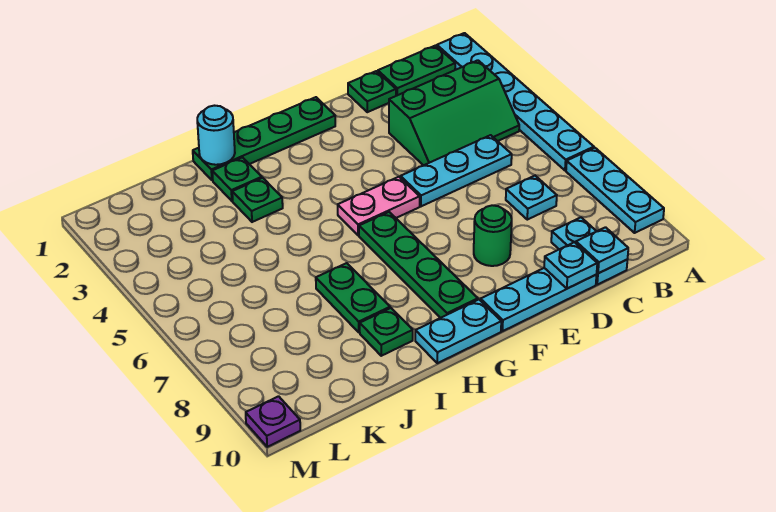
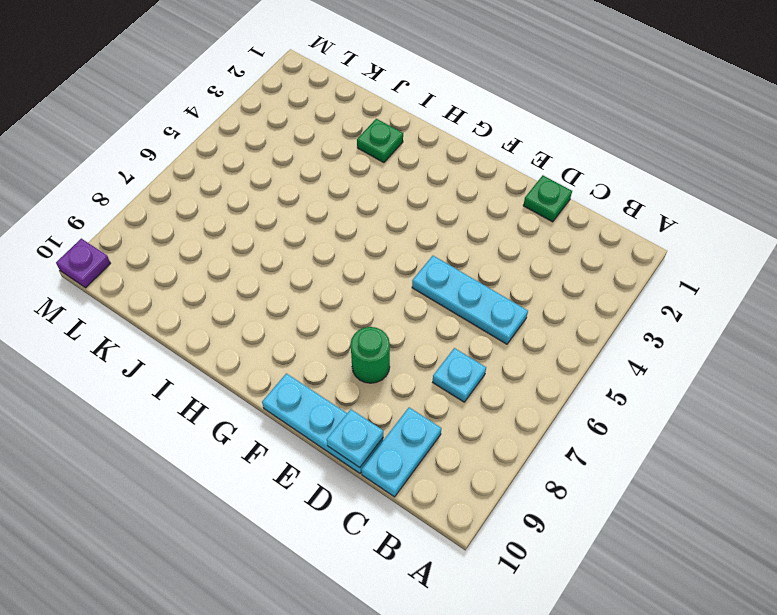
none -> cyan plate A1:A6 level 1
none -> cyan plate A7:A9 level 1
none -> green plate B1:C1 level 1

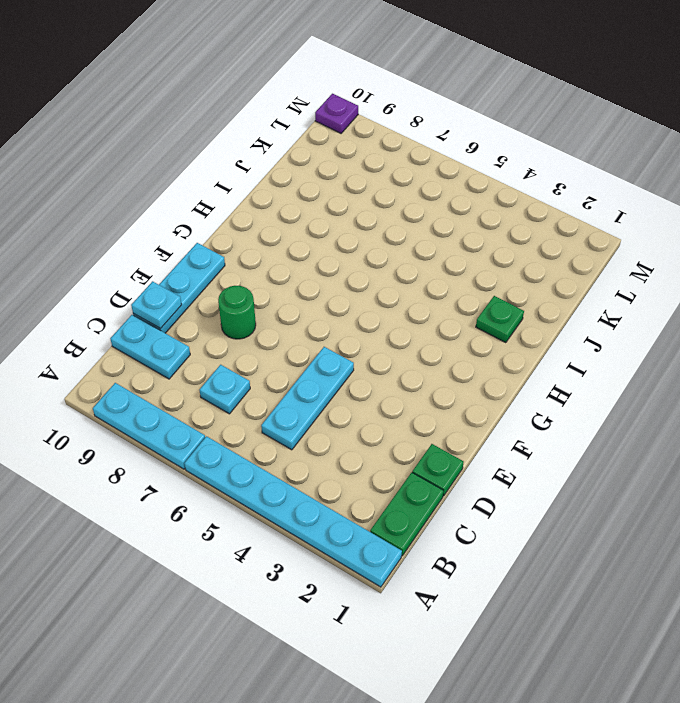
none -> green slope B3:D4 level 1 top 3
none -> green plate F1:I1 level 1
none -> pink plate F5:G5 level 1

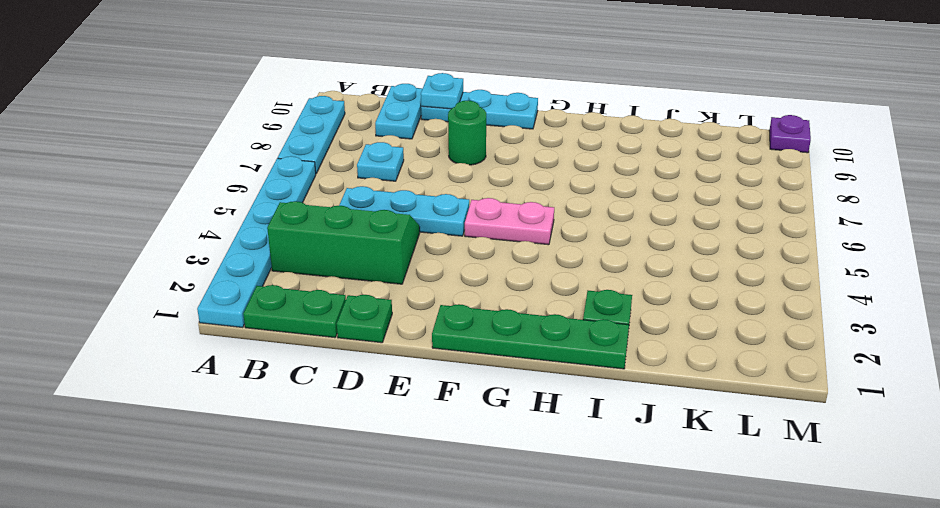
none -> green plate G6:G9 level 1
none -> cyan plate G10:H10 level 1
none -> green plate I3 level 1

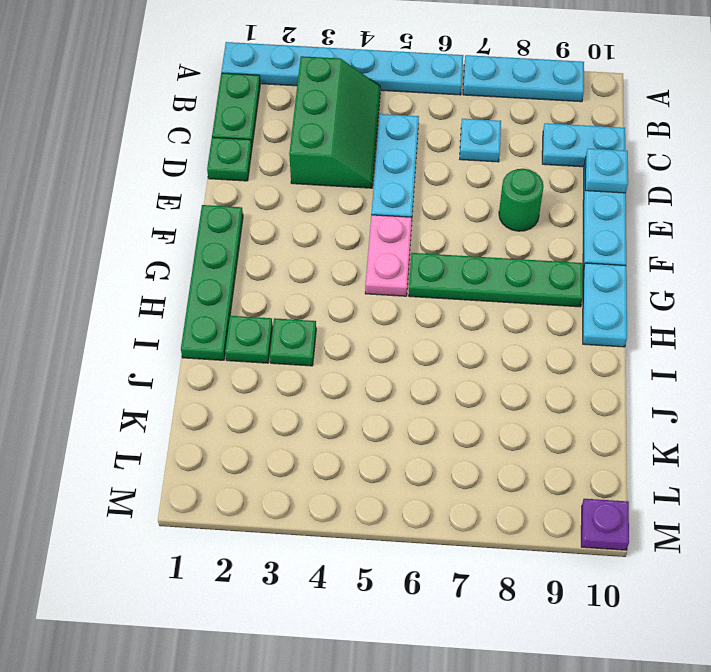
none -> green plate I7:I8 level 1
none -> green plate I9 level 1
none -> cyan plate C10 level 2

